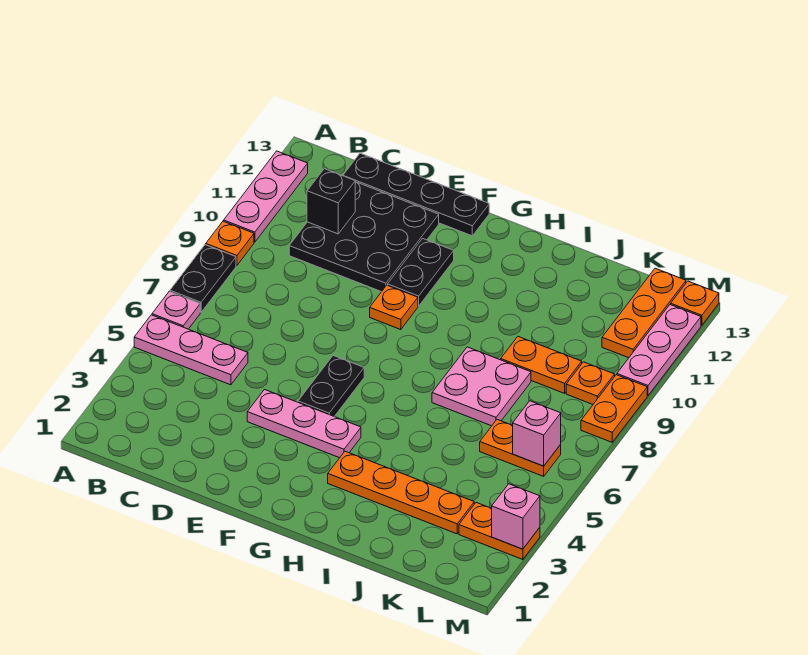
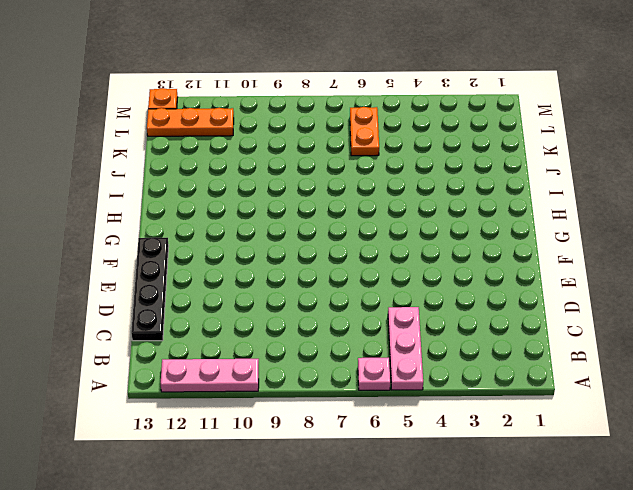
none -> black plate A7:A8 level 1
none -> orange plate A9 level 1
none -> black plate C10:E12 level 1

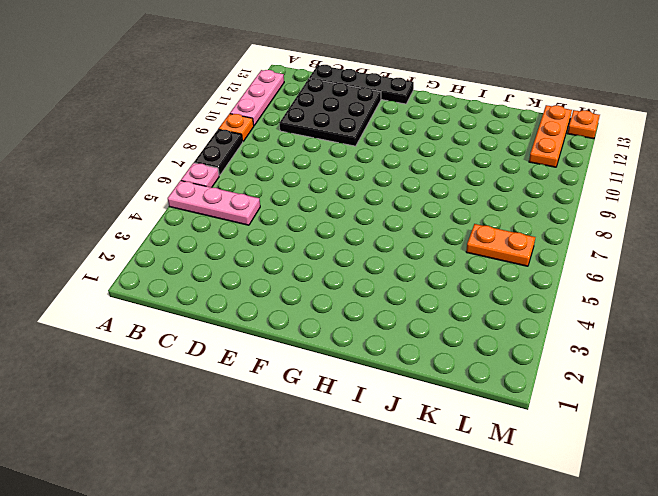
none -> pink plate E4:G4 level 1
none -> black plate F5:F6 level 1
none -> orange plate F9 level 1

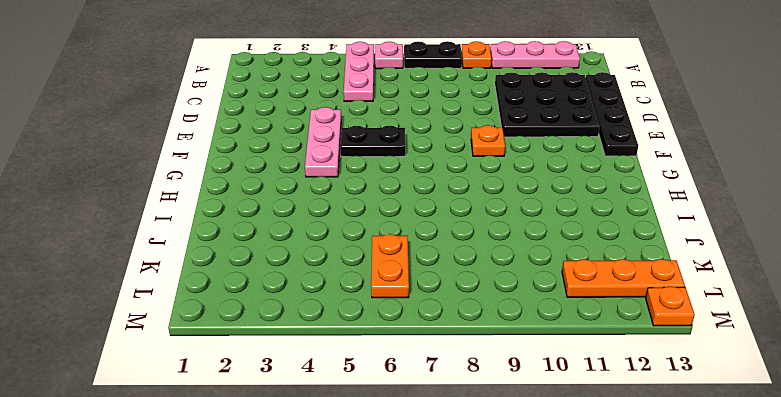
none -> black plate F10:F11 level 1
none -> orange plate H3:K3 level 1
none -> pink plate I7:J8 level 1

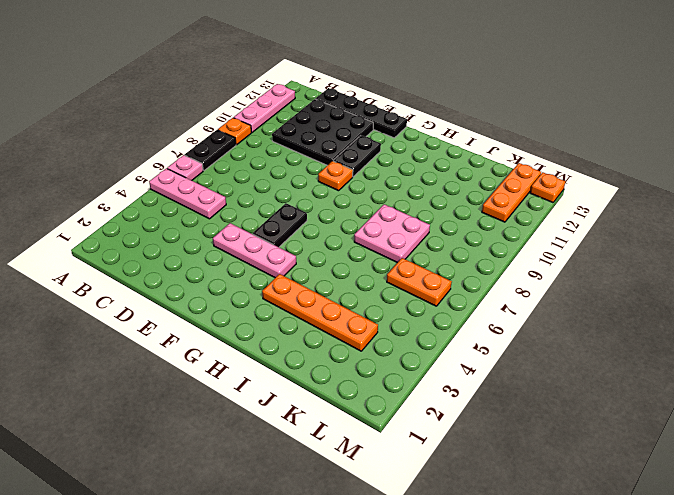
none -> orange plate J9:K9 level 1
none -> orange plate L3:M3 level 1
none -> orange plate L9 level 1

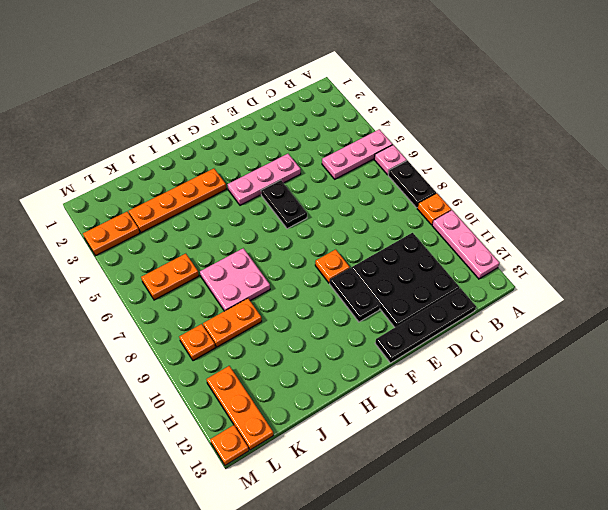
none -> orange plate M8:M9 level 1
none -> pink plate M10:M12 level 1
none -> black brick C11 level 2

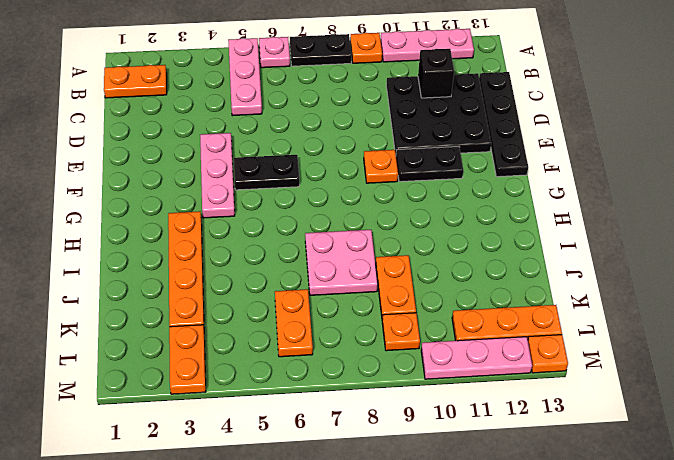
orange plate B1:B2 level 1 -> orange plate M8:M9 level 1
none -> pink brick L6 level 2
none -> pink brick M3 level 2

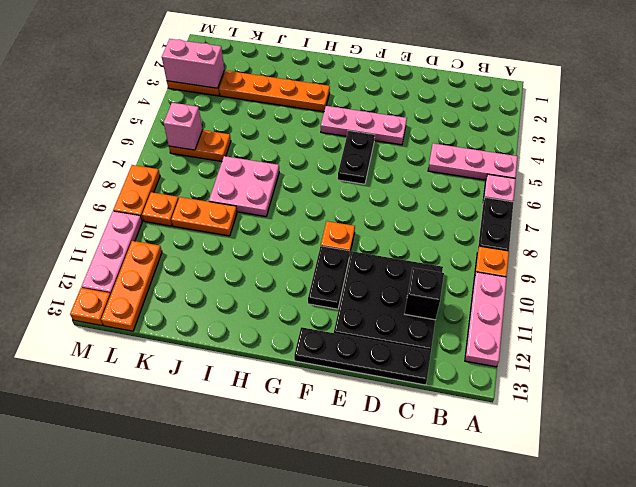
pink brick L3:M3 level 2 -> pink brick M3 level 2

